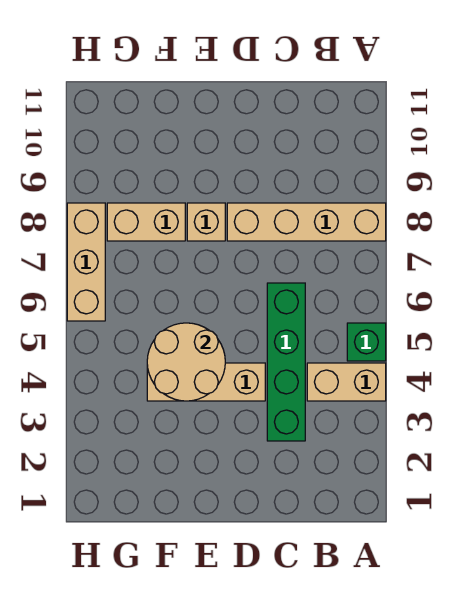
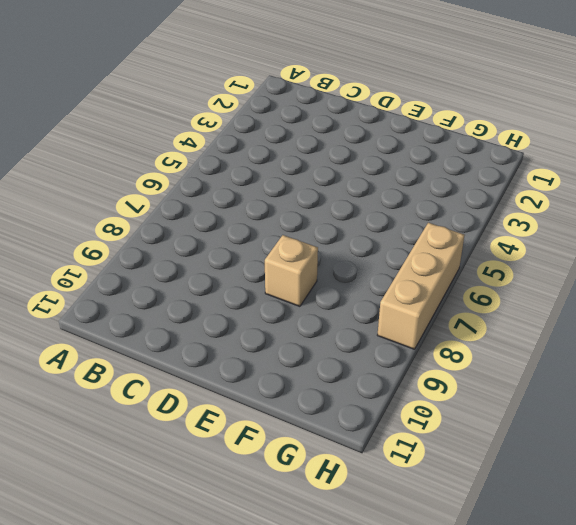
none -> tan brick A4:B4 level 1
none -> green brick A5 level 1

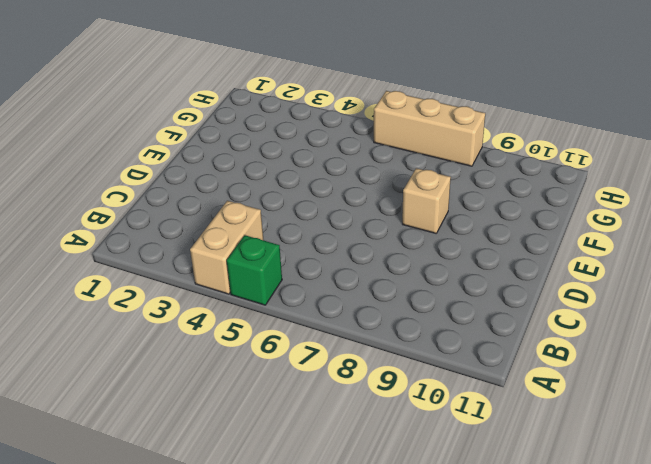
none -> tan brick A8:D8 level 1
none -> green brick C3:C6 level 1

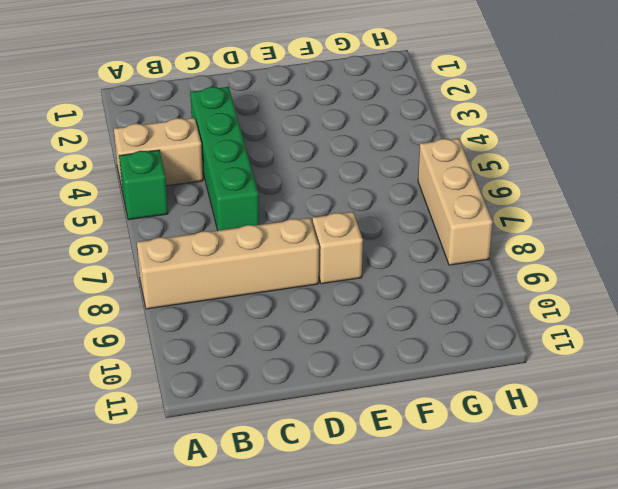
none -> tan brick D4:F4 level 1
none -> tan brick F8:G8 level 1

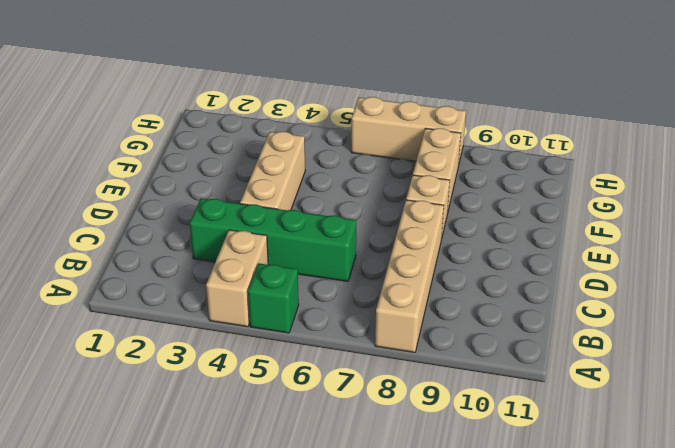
none -> tan round brick E4:F5 level 2

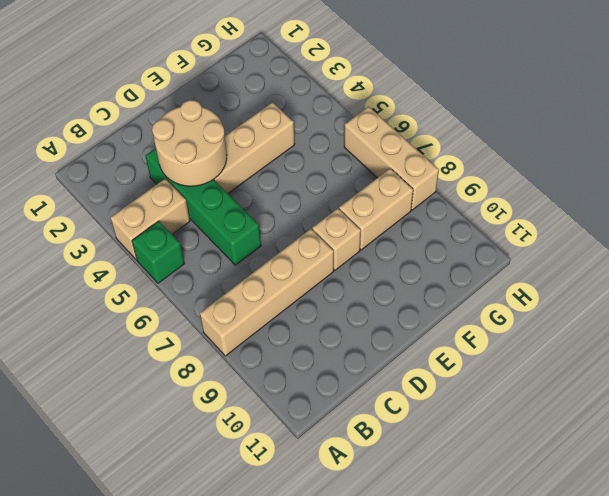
tan round brick C3:D4 level 2 -> tan round brick E4:F5 level 2

